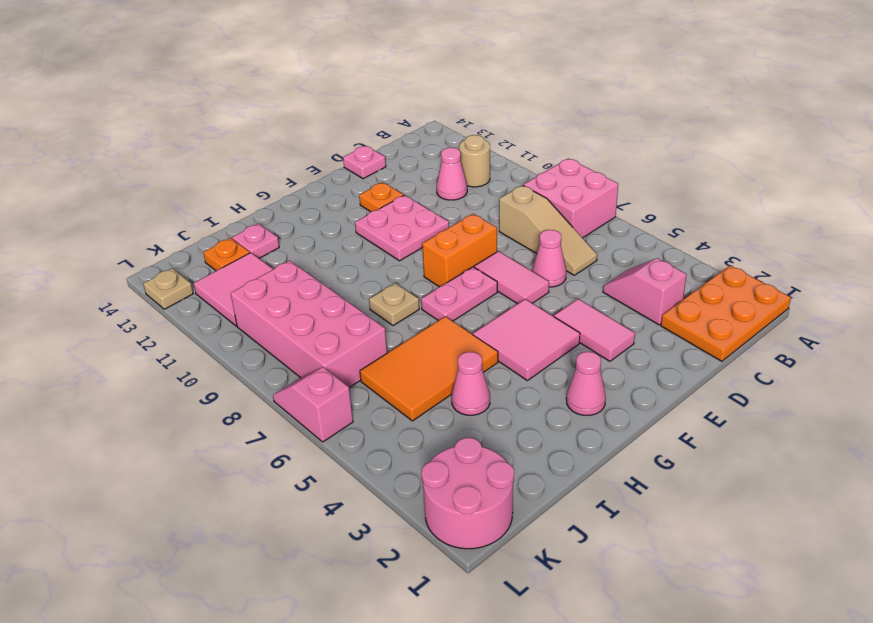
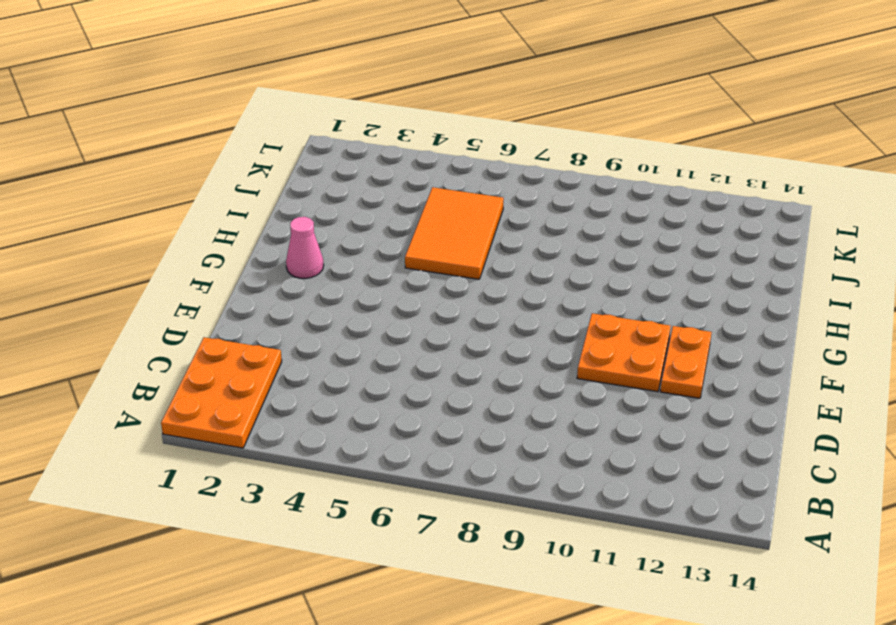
orange plate E10:F11 level 1 -> pink plate E10:F11 level 1
orange plate E12:F12 level 1 -> orange plate E12 level 1
none -> pink brick A7:B8 level 1
none -> tan round brick B11 level 1
none -> pink slope C3:C4 level 1 top 3

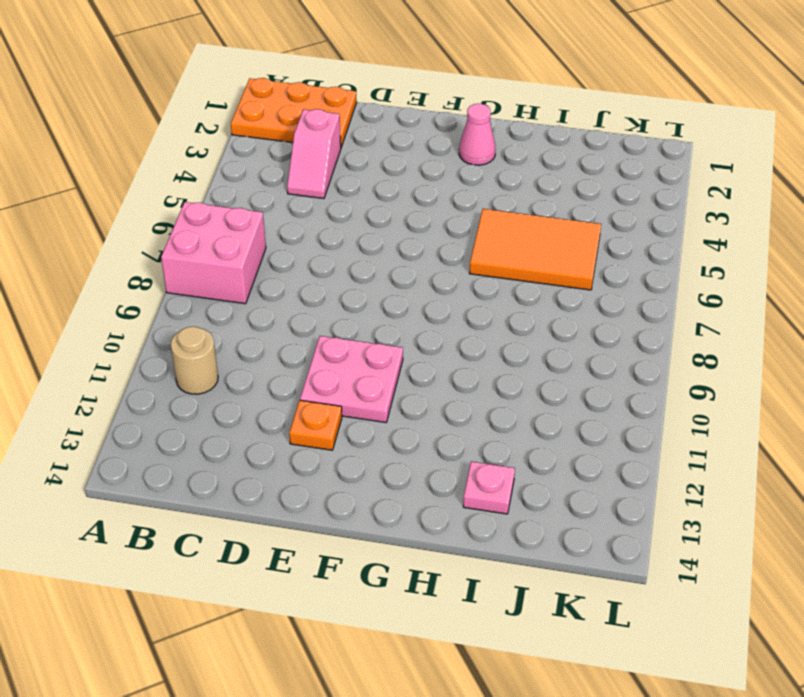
none -> tan slope C6:C8 level 1 top 8
none -> pink cone C11 level 1
none -> pink cone D6 level 1

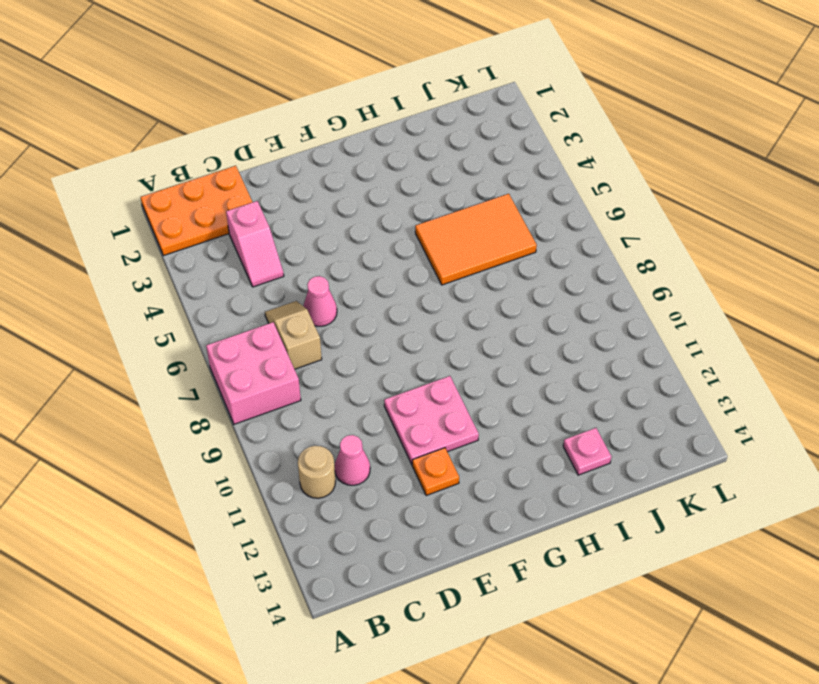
tan slope C6:C7 level 1 top 7 -> tan slope C6:C8 level 1 top 8
none -> pink plate D14 level 1
none -> pink tile E3:E4 level 1
none -> pink tile E6:E7 level 1

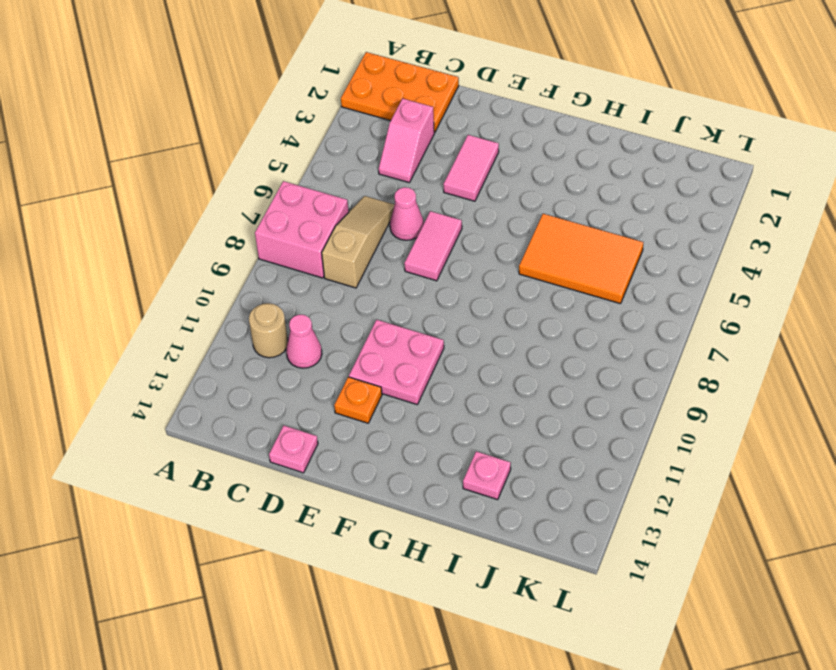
none -> orange brick E8:F8 level 1
none -> pink tile F4:G5 level 1
none -> pink plate F7:G7 level 1

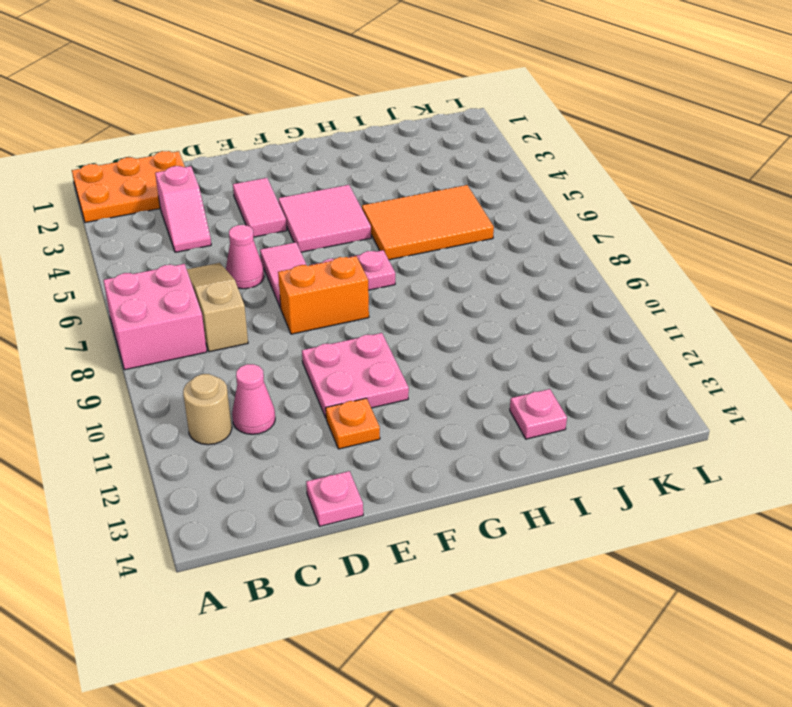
none -> pink cone G2 level 1
none -> tan plate H8 level 1
none -> pink cone I4 level 1

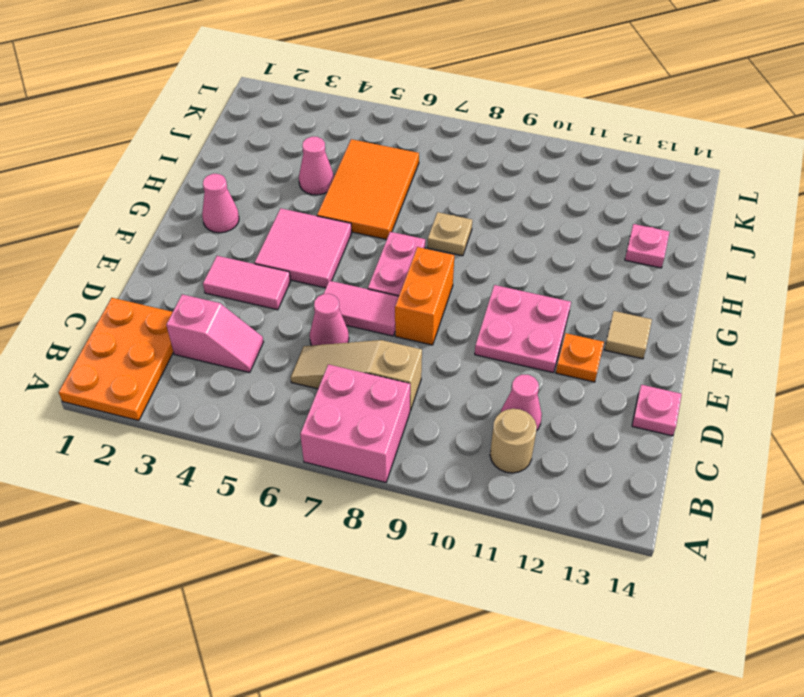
tan tile F13 level 1 -> none
none -> pink brick J7:K10 level 1
none -> pink tile J11:K12 level 1
none -> orange plate J13 level 1

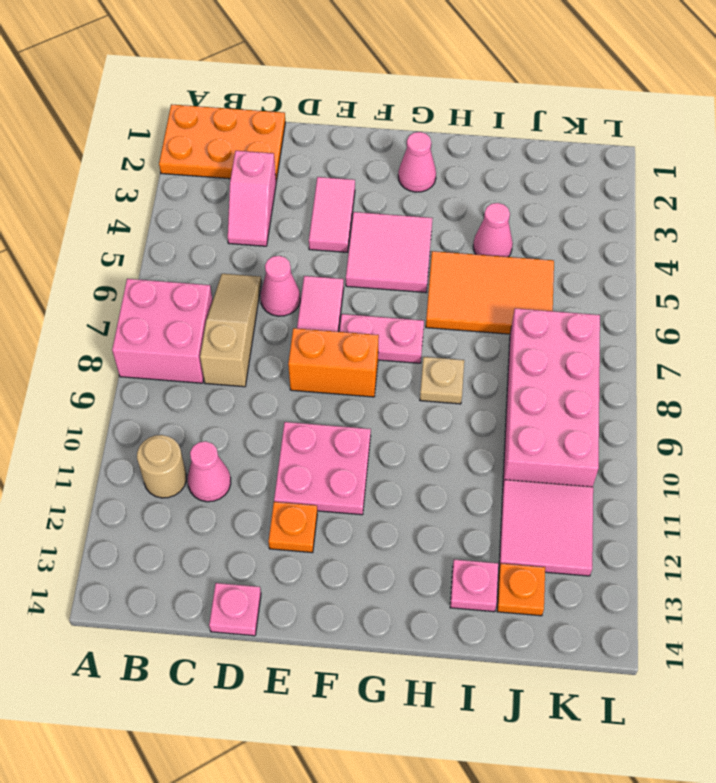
none -> pink round brick K1:L2 level 1
none -> pink slope L6:L7 level 1 top 6
none -> tan plate L13 level 1

